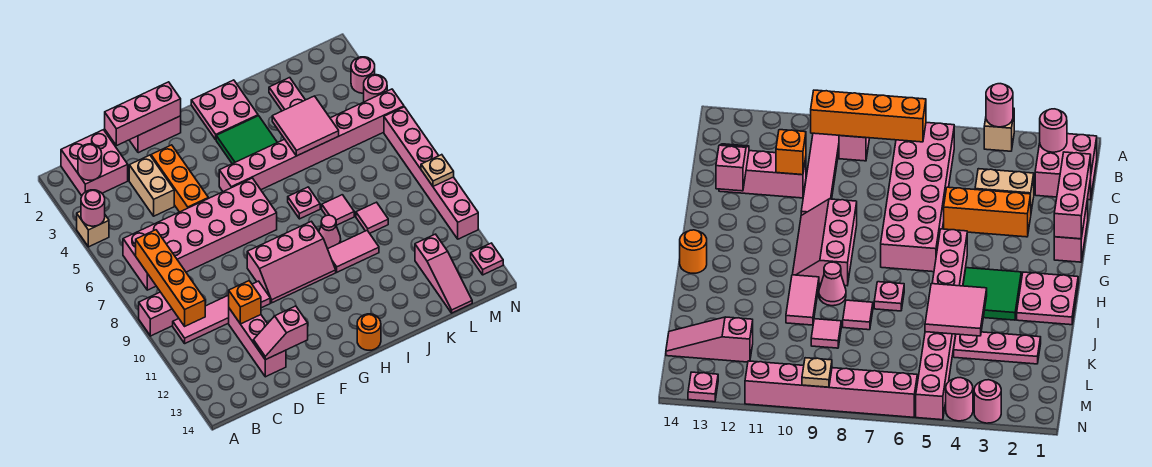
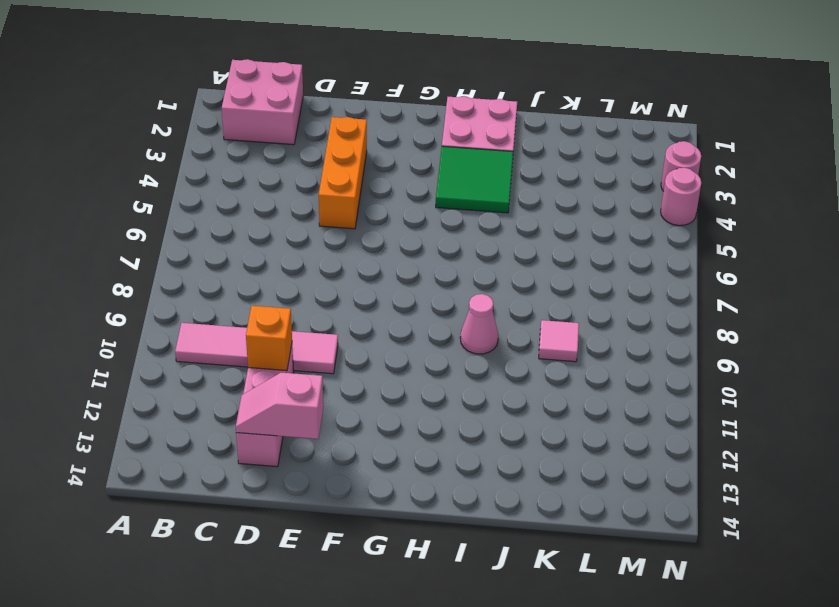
none -> tan brick A4 level 1
none -> pink brick A9:B9 level 1
none -> pink brick B6:G7 level 1
none -> tan brick D3:D4 level 1

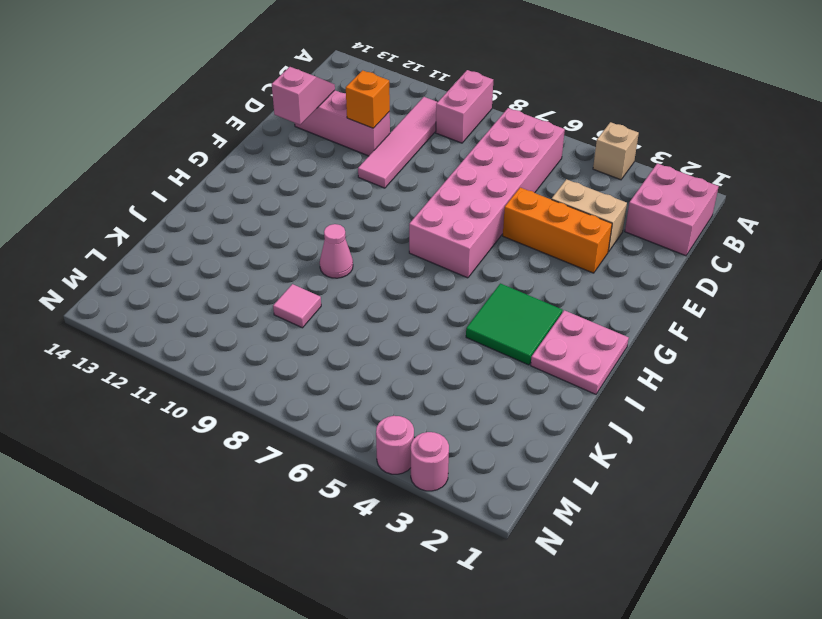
none -> pink brick E1:F1 level 1
none -> pink slope F9:H10 level 1 top 9
none -> pink brick G5:N5 level 1
none -> orange round brick H14 level 1

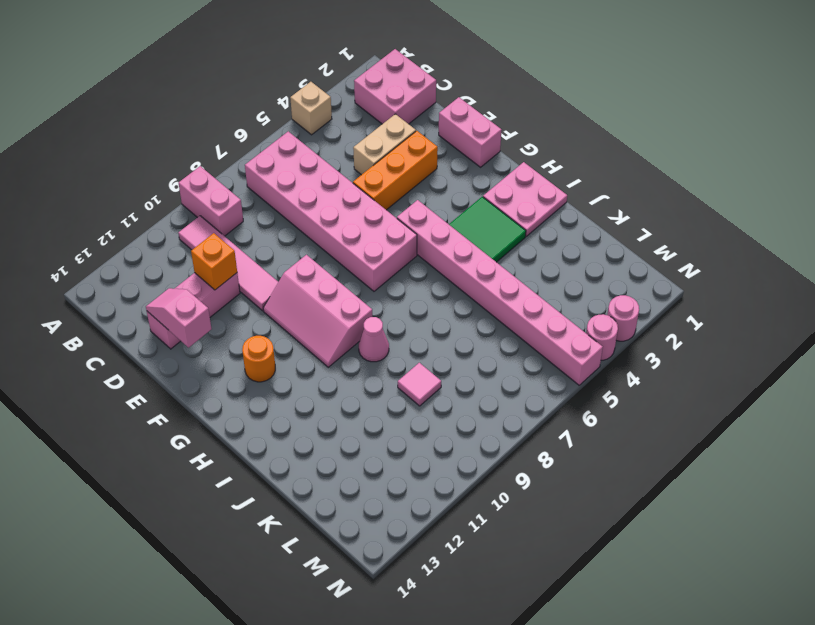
orange round brick G12 level 1 -> orange round brick H14 level 1
none -> pink plate I7 level 1
none -> pink tile I10:J10 level 1
none -> pink tile J8 level 1
none -> pink plate K2:K4 level 1

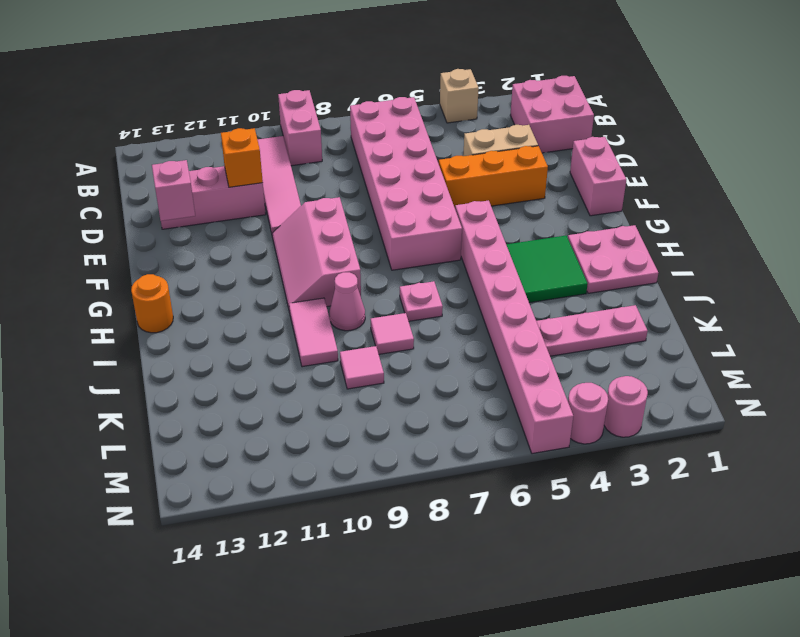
none -> pink slope L12:L14 level 1 top 12
none -> pink brick N6:N11 level 1
none -> pink plate N13 level 1
none -> pink round brick A4 level 2

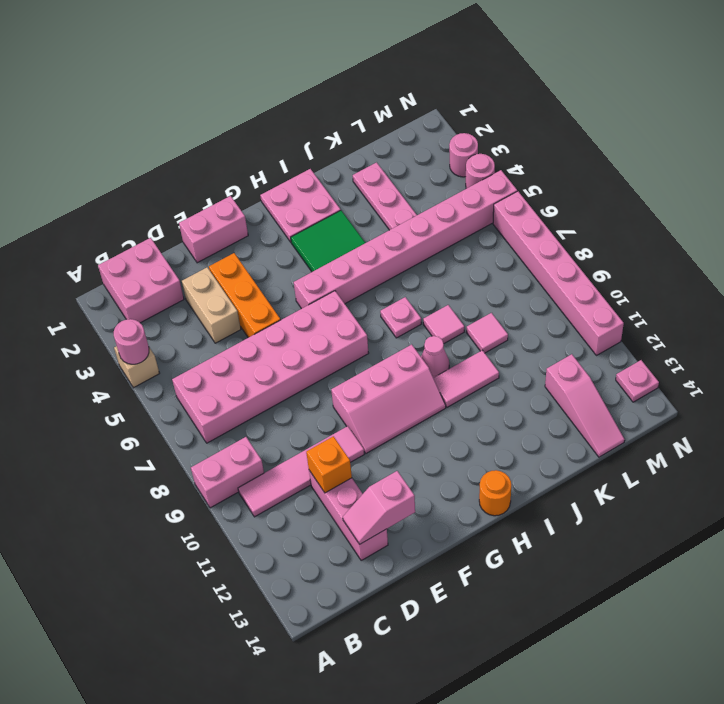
none -> pink round brick B2 level 2
none -> orange brick B7:B10 level 2
none -> pink brick D1:F1 level 2
none -> pink tile J4:K5 level 2

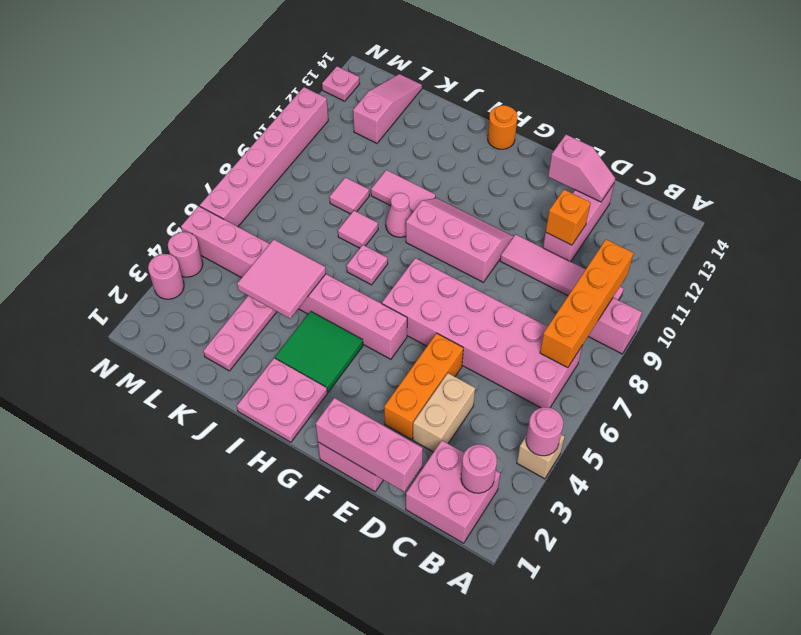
none -> tan plate N9 level 2

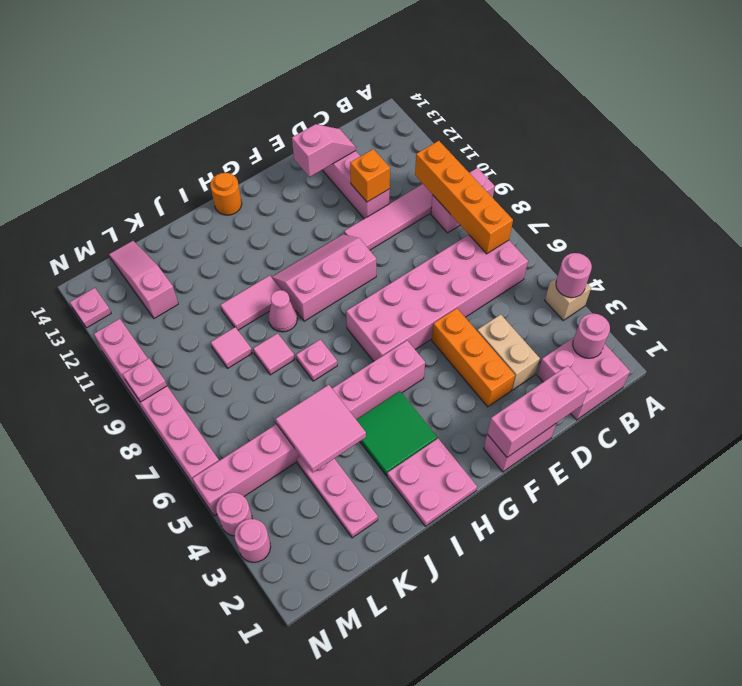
pink plate N9 level 2 -> tan plate N9 level 2

